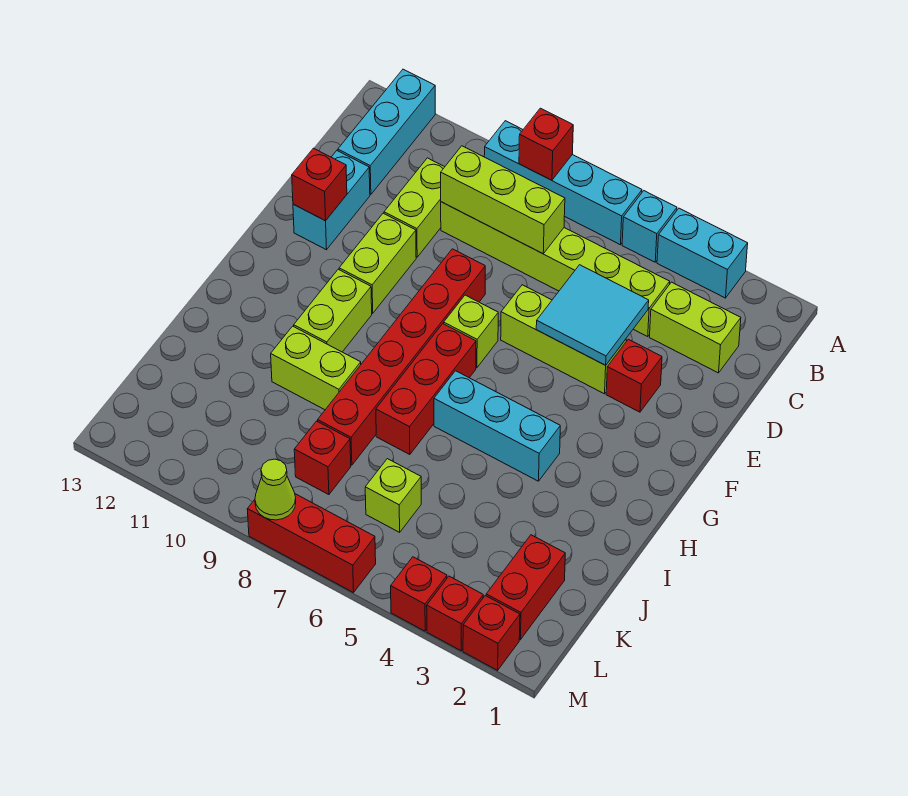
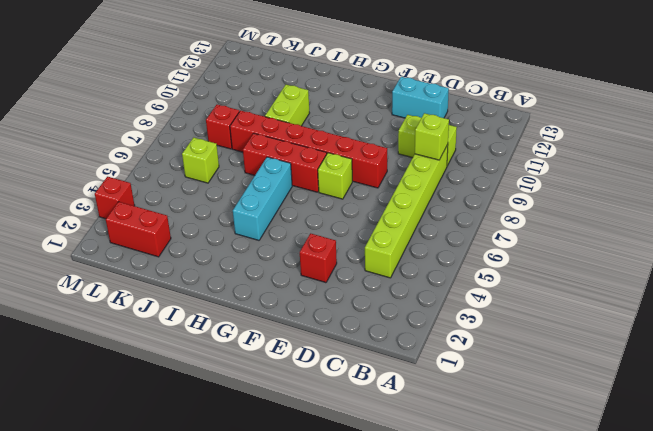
lime brick C9 level 2 -> lime brick C7:C9 level 2
none -> cyan brick A3:A4 level 1
none -> cyan brick A5 level 1
none -> cyan brick A6:A9 level 1

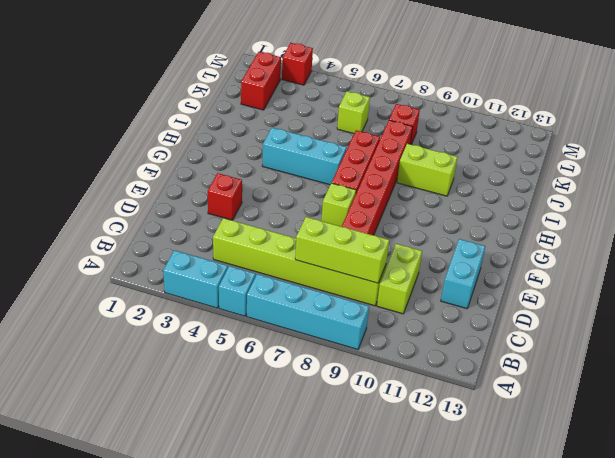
none -> cyan brick A12:C12 level 1
none -> lime brick C2:C3 level 1
none -> lime brick E4:E6 level 1

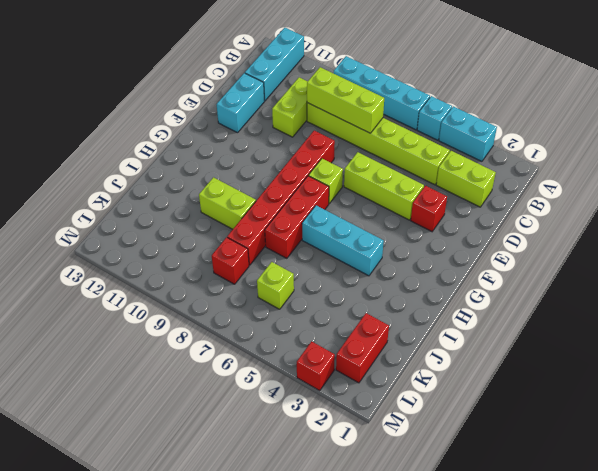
none -> lime brick E10:F10 level 1
none -> lime brick G10:H10 level 1
none -> red brick M2 level 1

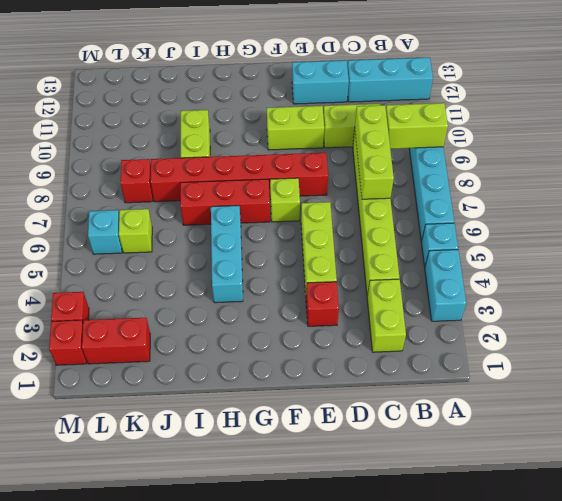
lime brick A9:B9 level 2 -> lime brick G10:H10 level 1
cyan brick L6 level 1 -> none
none -> red brick M4 level 1
none -> red brick M6:M8 level 1
none -> red brick A8 level 2

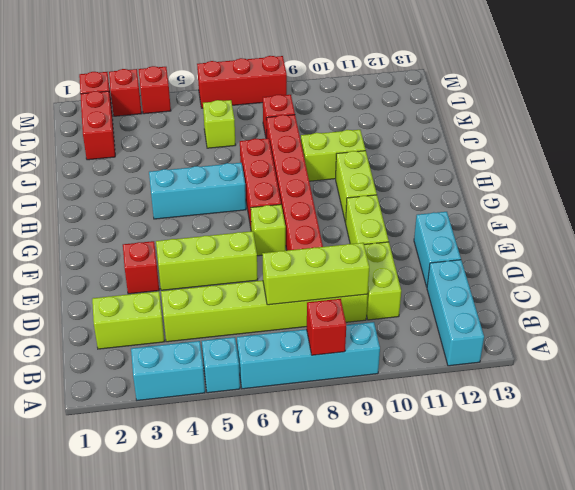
none -> cyan tile D4:E5 level 2
none -> red brick E12 level 2
none -> lime cone M8 level 2

